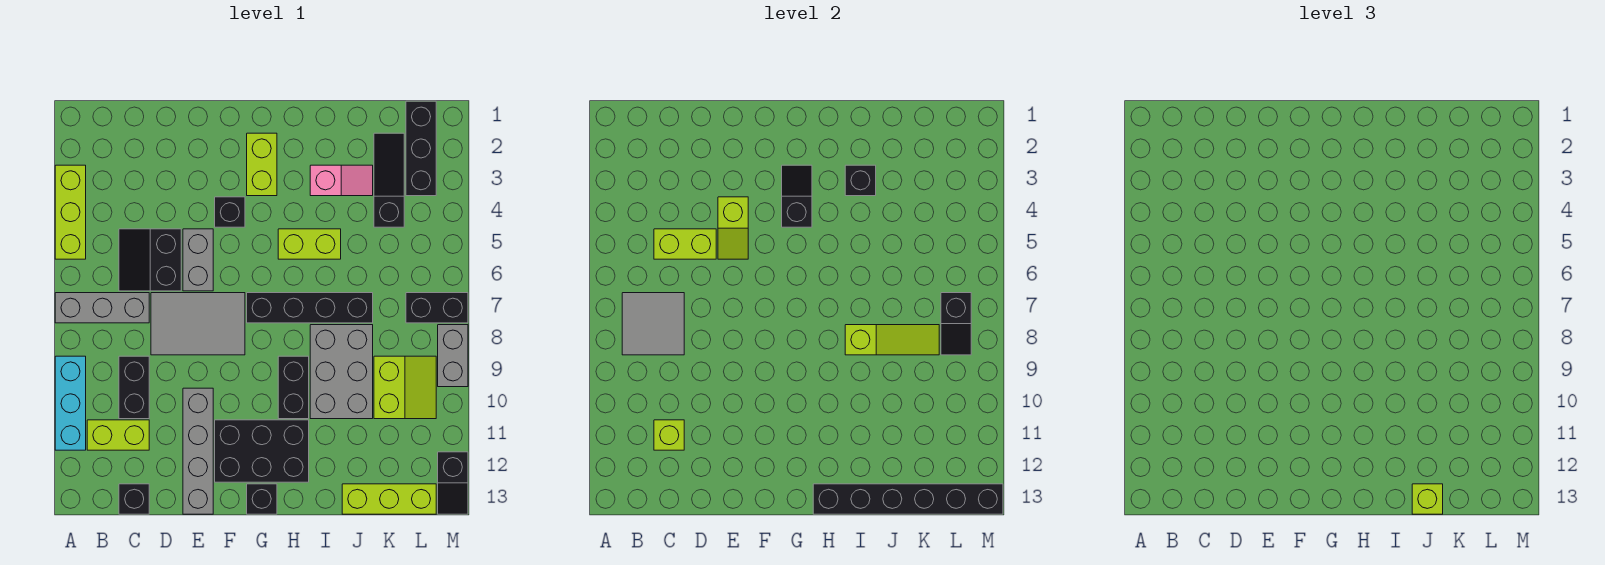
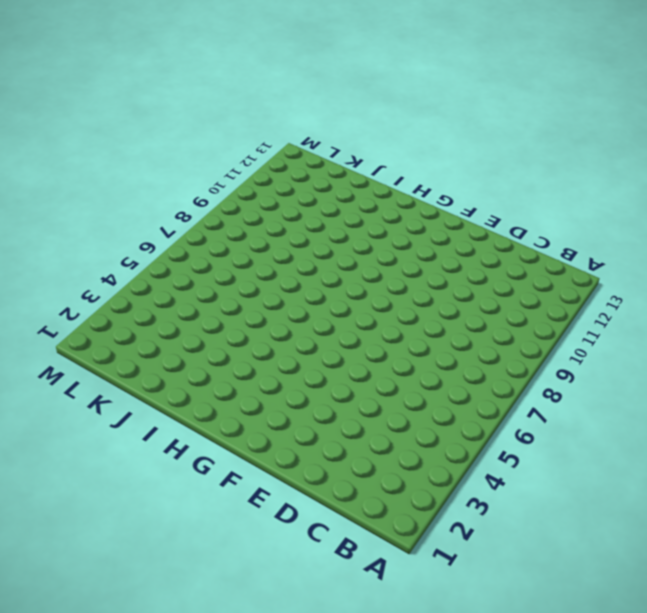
none -> lime brick A3:A5 level 1
none -> grey brick A7:C7 level 1
none -> cyan brick A9:A11 level 1
none -> lime brick B11:C11 level 1

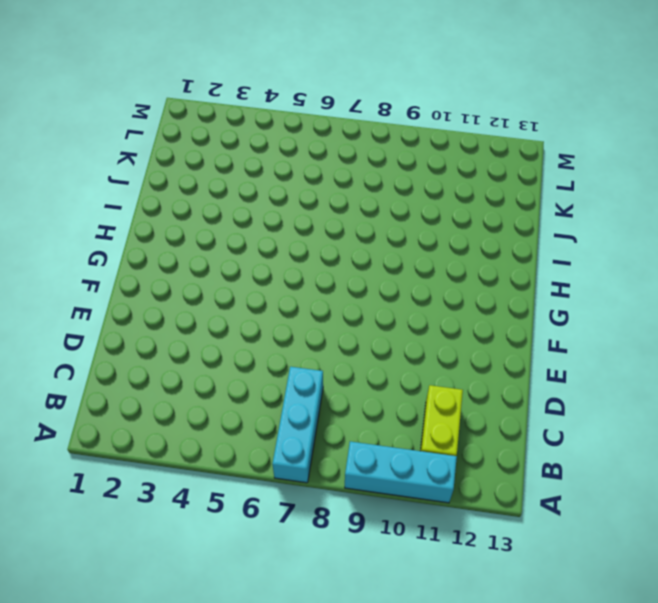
cyan brick A7:C7 level 1 -> grey brick A7:C7 level 1
none -> lime brick A3:A5 level 1
none -> black slope C5:D6 level 1 top D
none -> black brick C9:C10 level 1
none -> black brick C13 level 1

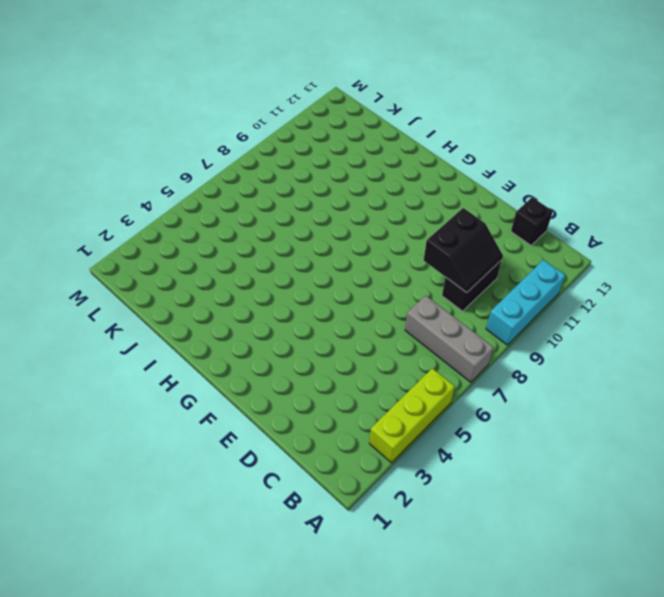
black slope C9:D10 level 2 top D -> black slope C5:D6 level 1 top D
none -> lime brick B11:C11 level 1
none -> grey tile D7:F8 level 1
none -> grey brick E5:E6 level 1
none -> grey brick E10:E13 level 1

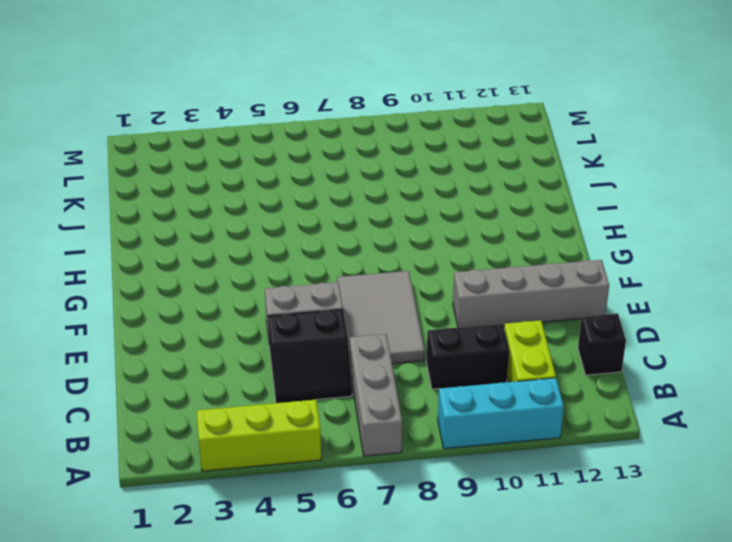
none -> black brick F4 level 1
none -> black brick F11:H12 level 1
none -> lime brick G2:G3 level 1
none -> black brick G7:J7 level 1

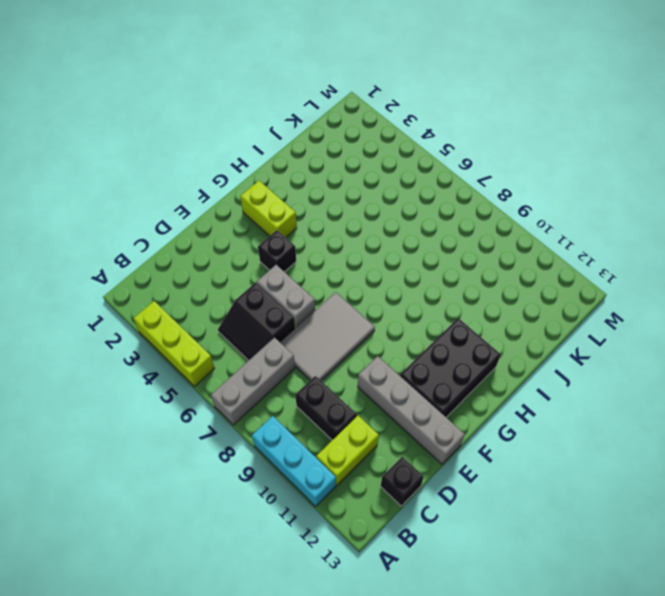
none -> black brick G7:J7 level 1
none -> black brick G13 level 1
none -> lime brick H5:I5 level 1
none -> black brick H9:H10 level 1

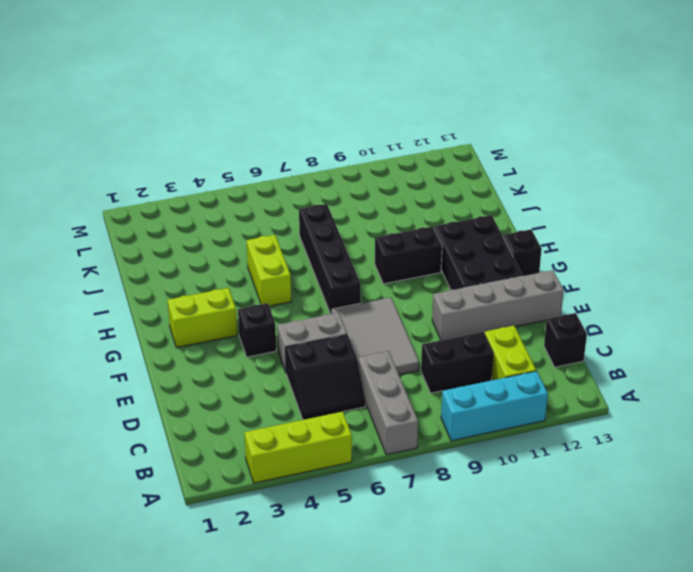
none -> pink slope I3:J3 level 1 top I
none -> grey brick I8:J10 level 1
none -> lime brick J13:L13 level 1
none -> black slope K2:K4 level 1 top 4

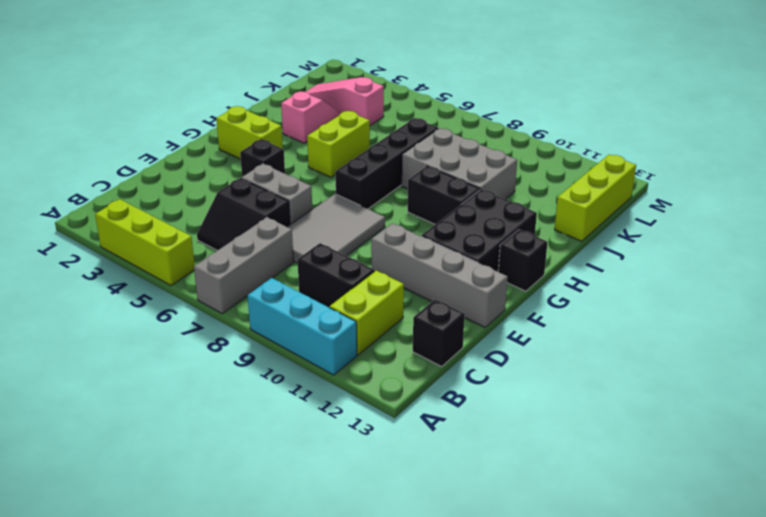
pink slope K2:K4 level 1 top 4 -> black slope K2:K4 level 1 top 4
none -> lime slope K9:L10 level 1 top K
none -> black brick L1:L3 level 1
none -> black brick L7:M7 level 1
none -> grey brick M8:M9 level 1

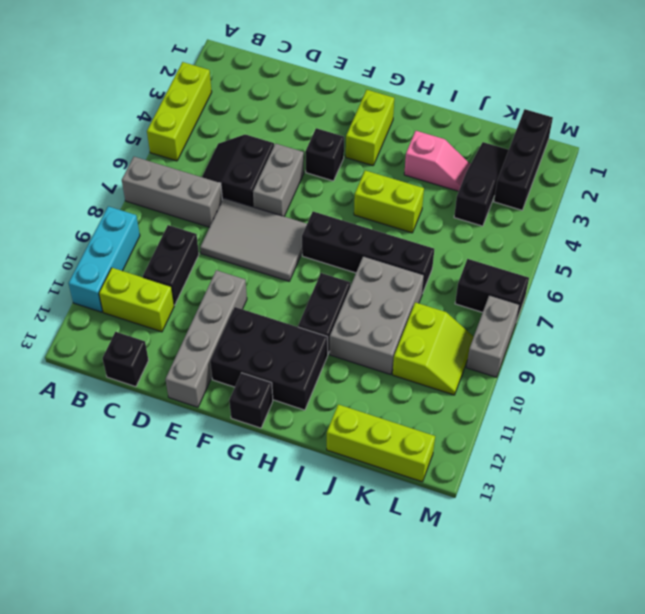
none -> black slope M12:M13 level 1 top 12
none -> grey tile B7:C8 level 2
none -> lime brick C5:D5 level 2
none -> lime brick C11 level 2

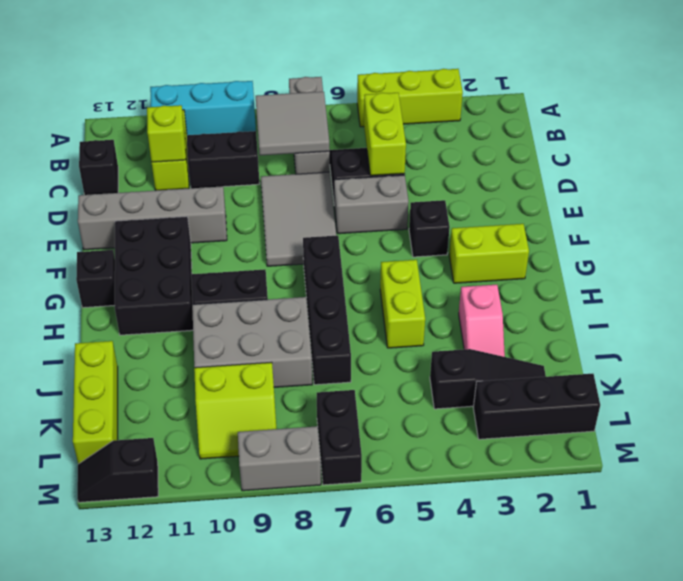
none -> lime slope E4:E5 level 2 top 4
none -> black slope G3:G4 level 2 top 4
none -> black brick H13:M13 level 2
none -> black brick I3 level 2

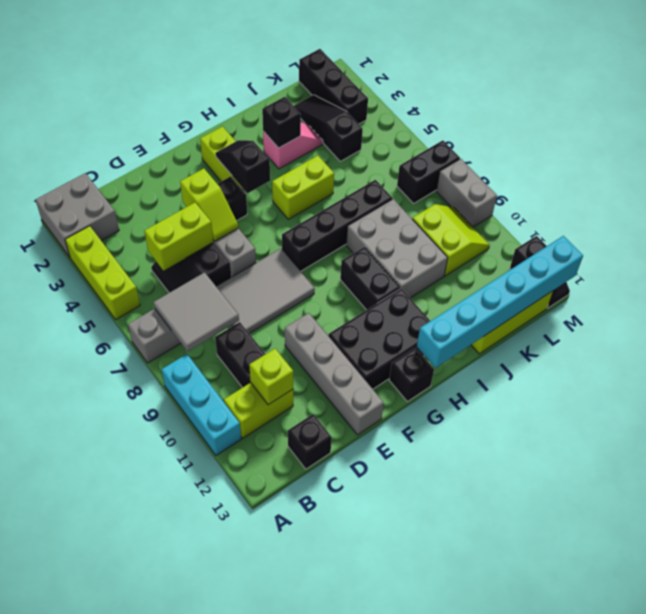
grey brick A1:B2 level 1 -> none
cyan brick H13:M13 level 2 -> black brick H13:M13 level 2
none -> lime slope I8:K8 level 2 top I
none -> black slope L7:L8 level 2 top 7
none -> lime brick J13 level 3

